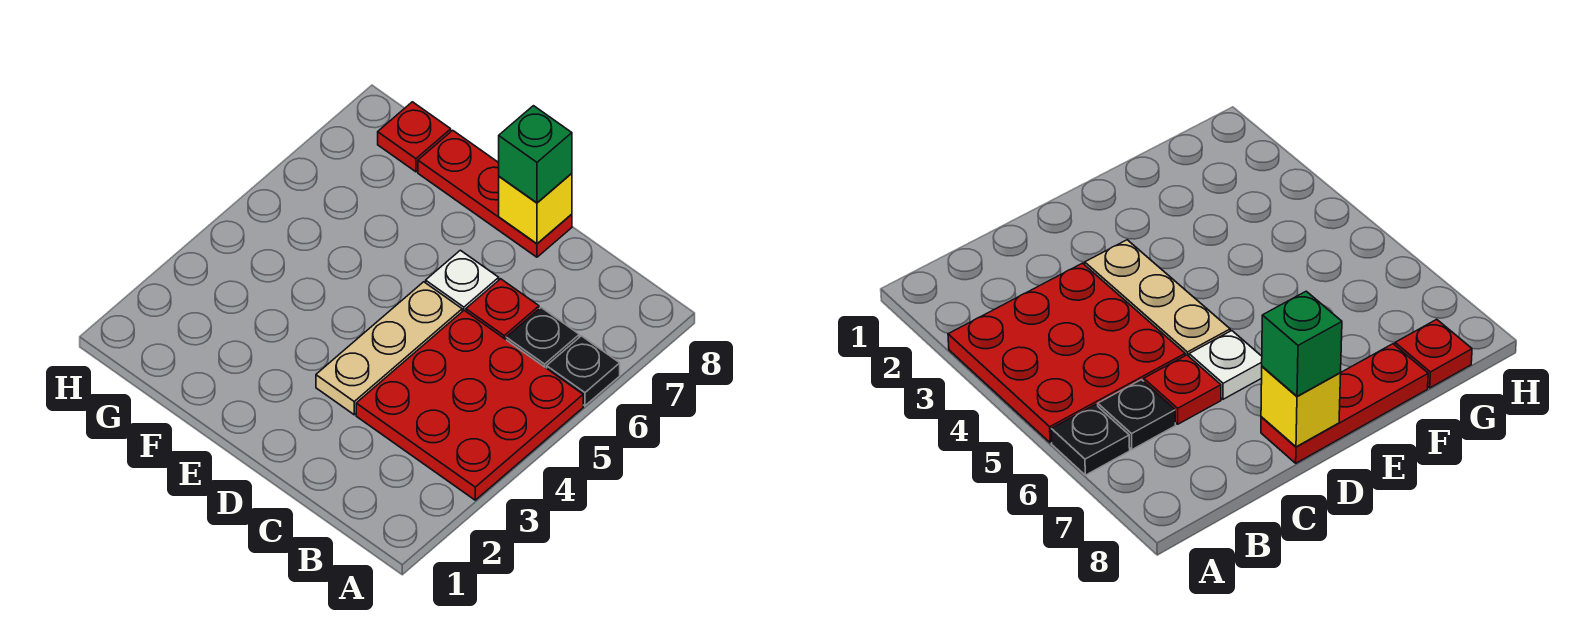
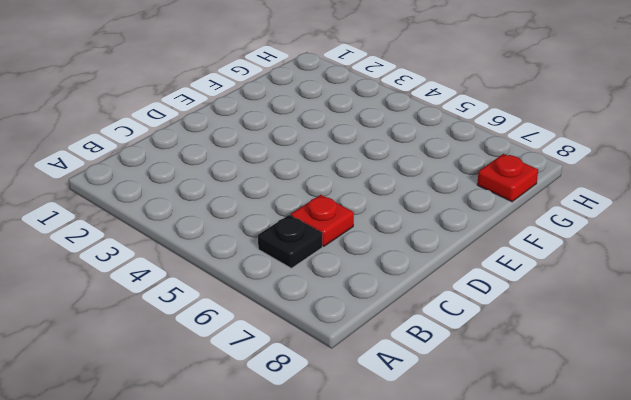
none -> red plate A3:C5 level 1
none -> black plate A6 level 1

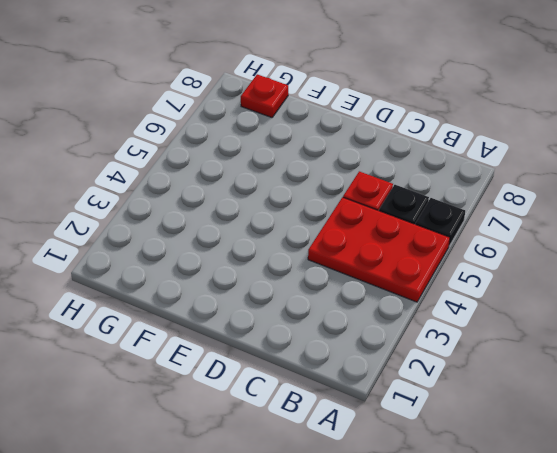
red plate A4:C5 level 1 -> red plate A3:C5 level 1
none -> tan plate D3:D5 level 1
none -> white plate D6 level 1

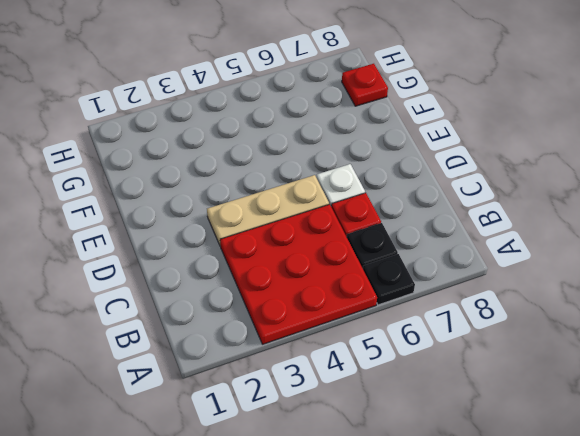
none -> red plate D8:F8 level 1
none -> yellow brick D8 level 2

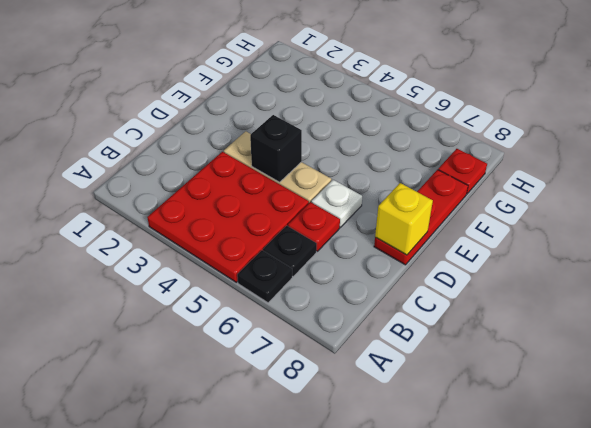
black brick D4 level 2 -> none
none -> green brick D8 level 3

